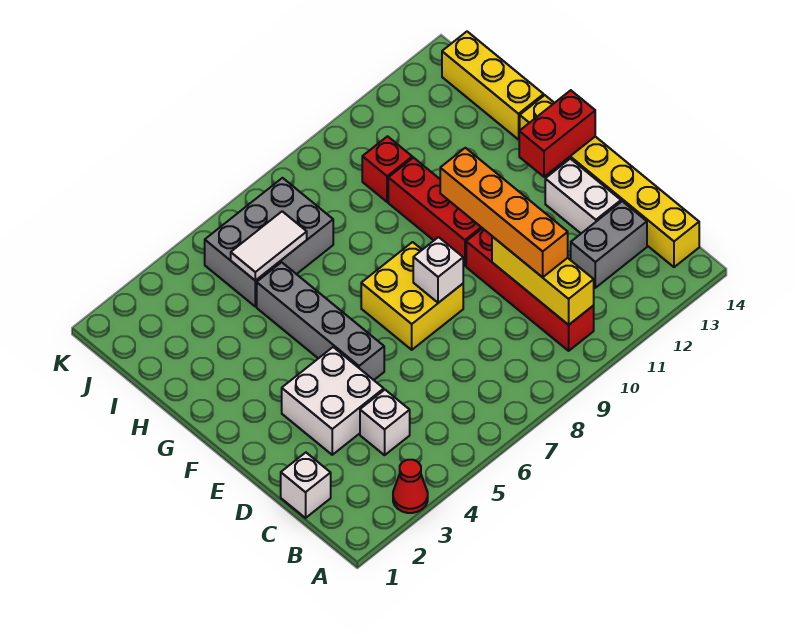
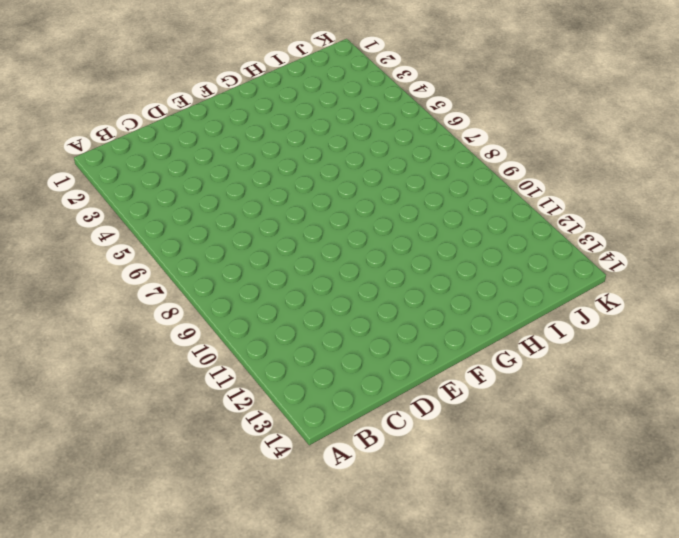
none -> red cone A3 level 1
none -> red brick B10:E10 level 1
none -> yellow brick B14:G14 level 1

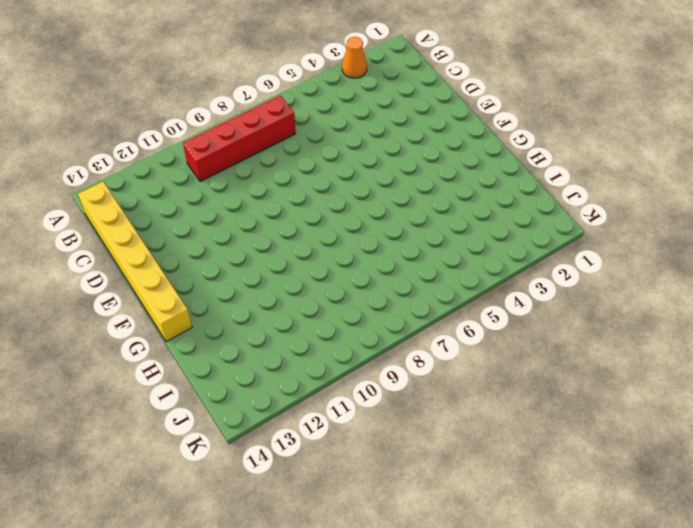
orange cone A3 level 1 -> red cone A3 level 1
red brick B7:B10 level 1 -> red brick B10:E10 level 1
none -> white brick C1 level 1
none -> white brick C4 level 1
none -> grey brick C12:C13 level 1

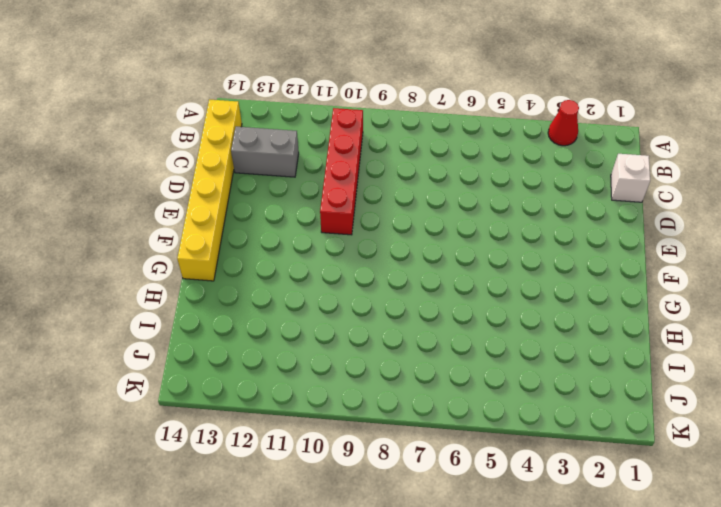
none -> white brick C4 level 1
none -> white brick D3:E4 level 1
none -> white brick D13:E13 level 1

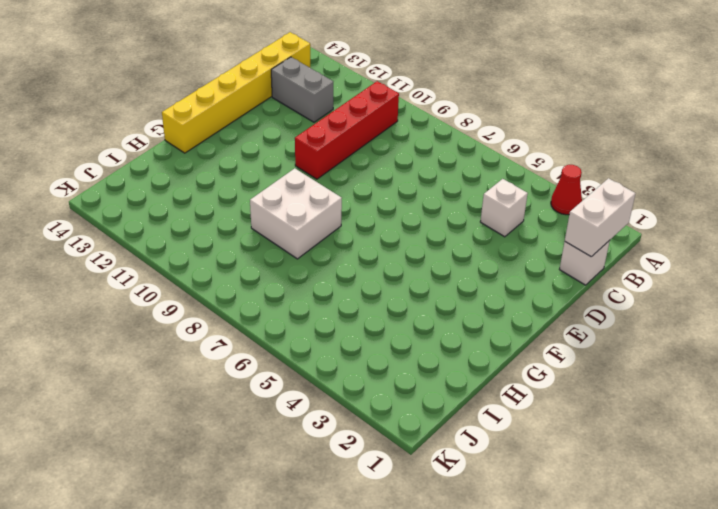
white brick B1:C1 level 2 -> white brick D13:E13 level 1
white brick G8:H9 level 1 -> white brick D3:E4 level 1
none -> grey brick E5:H5 level 1
none -> yellow brick E7:F8 level 1
none -> red brick F10:H10 level 1

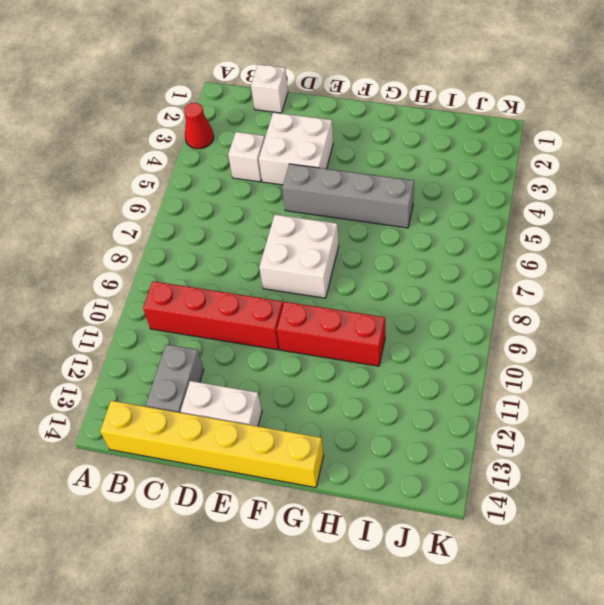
white brick E7:F8 level 1 -> yellow brick E7:F8 level 1
none -> yellow brick H14:J14 level 1
none -> grey brick I5:J7 level 1
none -> red brick I10 level 1

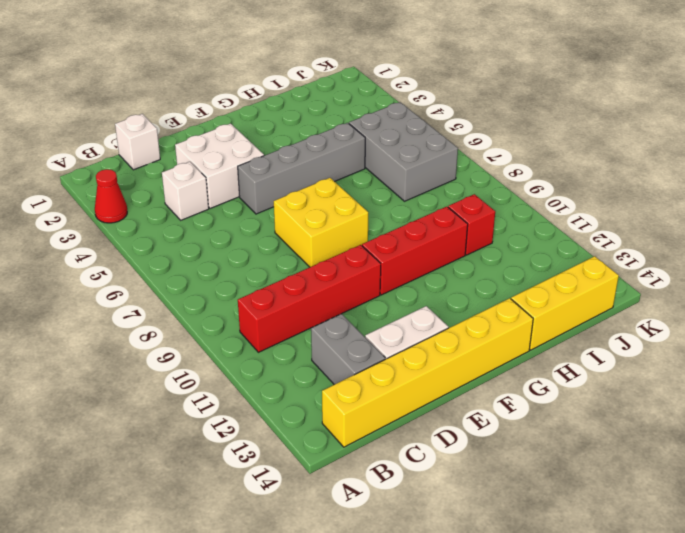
none -> yellow brick B10:D10 level 2
none -> white brick E8 level 2
none -> red brick F13:F14 level 2

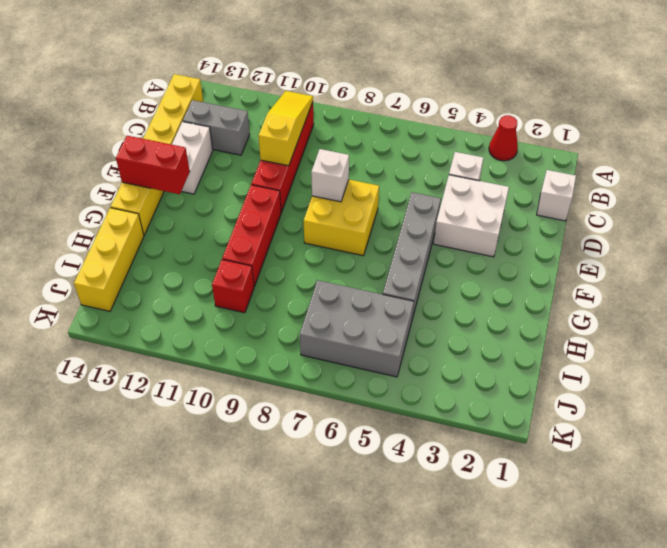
yellow slope B10:D10 level 2 top D -> yellow brick B10:D10 level 2
none -> white tile I5:I6 level 2
none -> orange brick C10:F10 level 3

